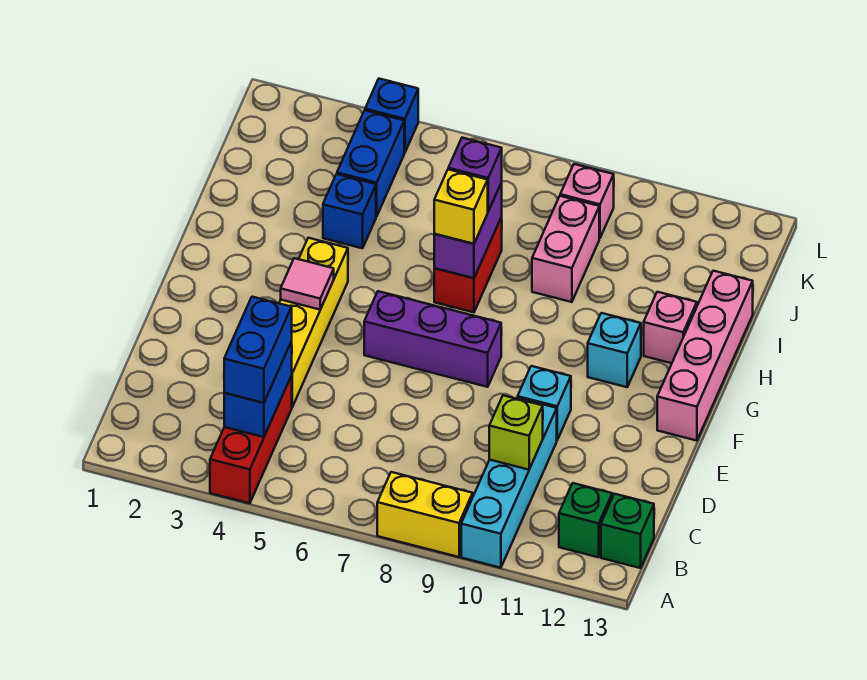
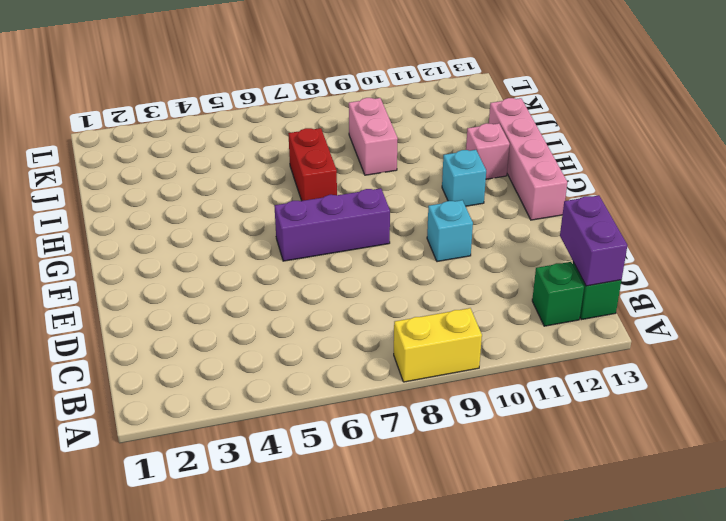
purple brick B13:C13 level 2 -> purple brick H7:I7 level 2
none -> red brick A4:C4 level 1
none -> cyan brick A10:D10 level 1
none -> yellow brick D4:G4 level 1

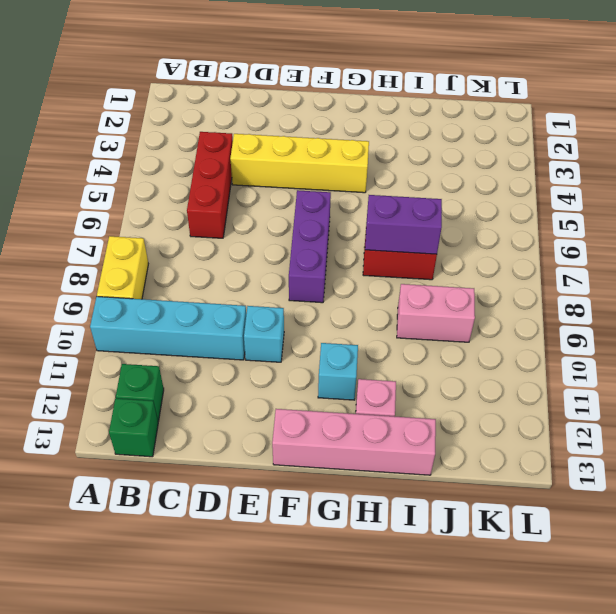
red brick C4:C6 level 1 -> red brick A4:C4 level 1
none -> blue brick I4 level 1
none -> blue brick J4:K4 level 1
none -> pink brick K9 level 1

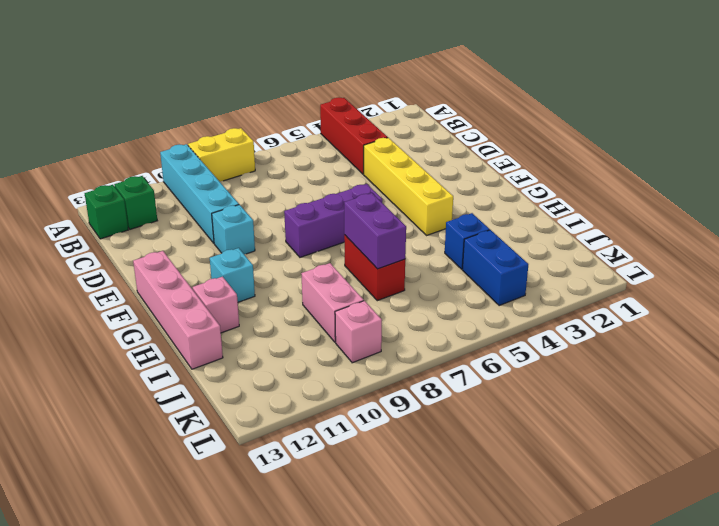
none -> blue brick L4 level 1
none -> blue brick B4:C4 level 2
none -> lime brick C10 level 2

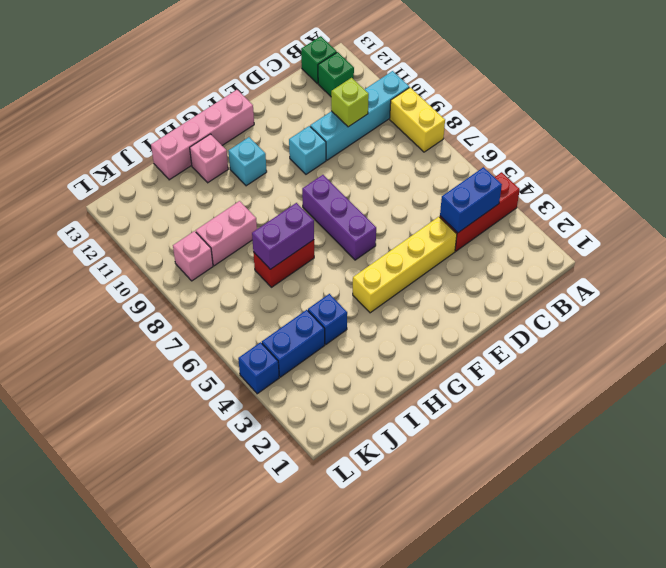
none -> pink tile F4 level 2
none -> blue brick B4:C4 level 3
none -> yellow brick H7 level 3

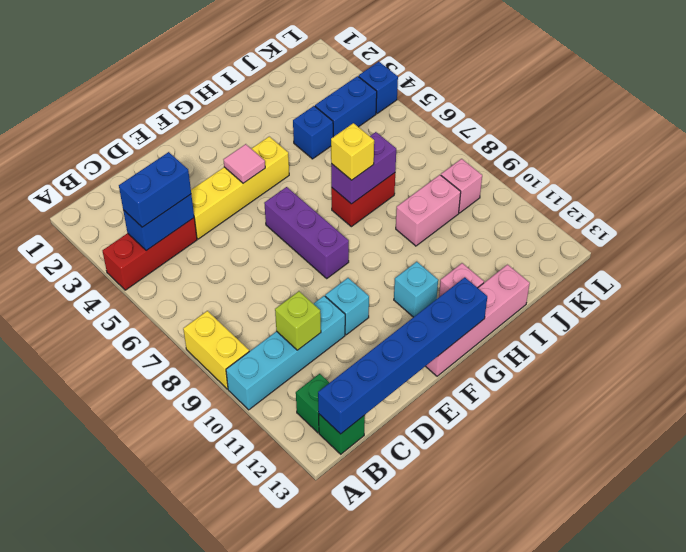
blue brick B13:G13 level 2 -> none
none -> purple brick I7 level 3

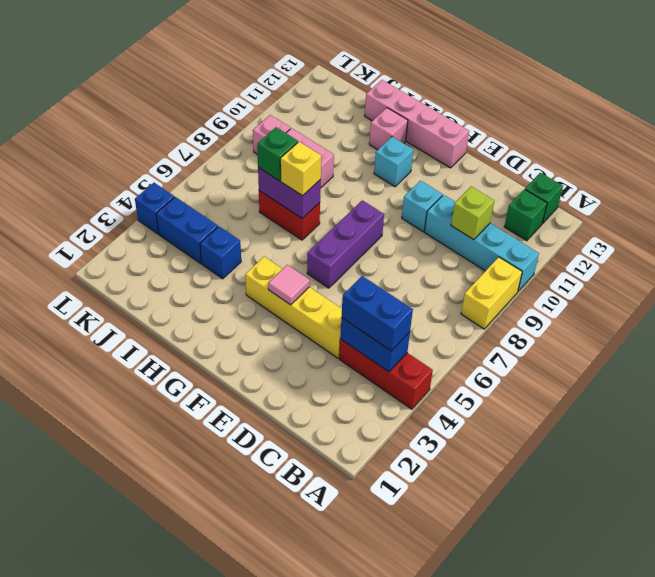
green brick I7 level 3 -> purple brick I7 level 3

